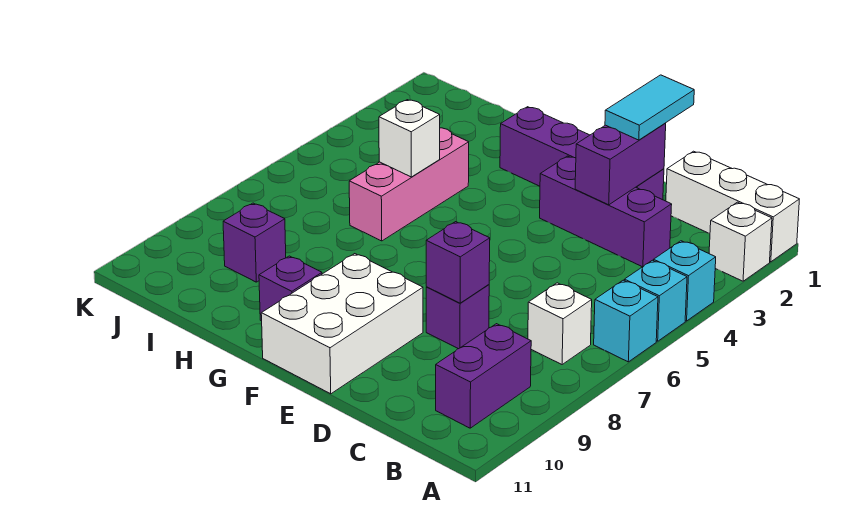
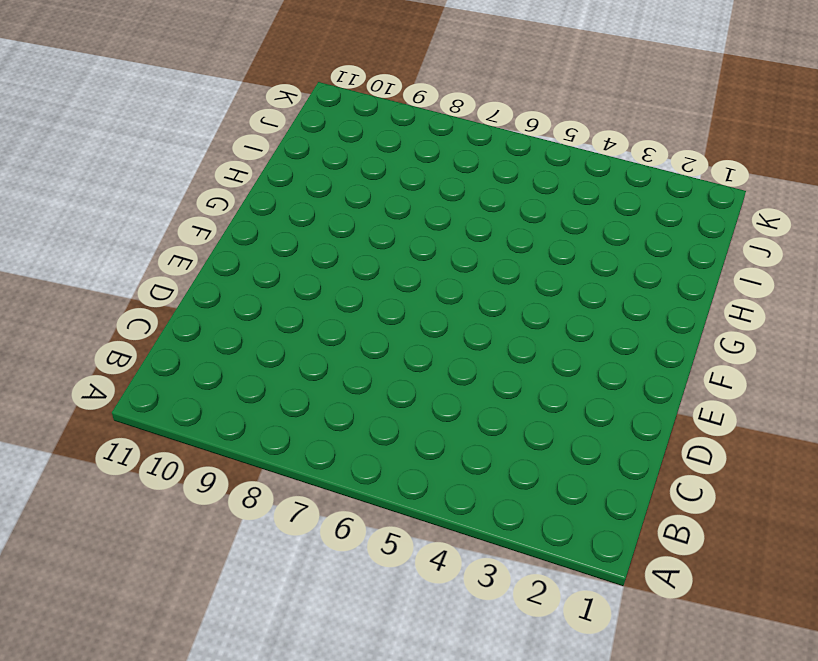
none -> white brick A1:C1 level 1
none -> white brick A2 level 1
none -> cyan brick A4 level 1

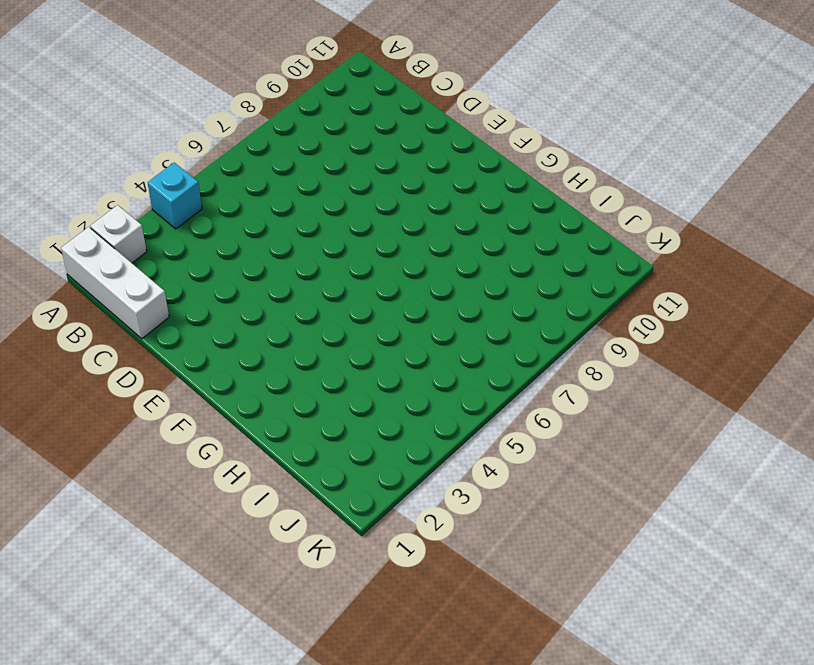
none -> cyan brick A5 level 1
none -> cyan brick A6 level 1
none -> white brick B7 level 1

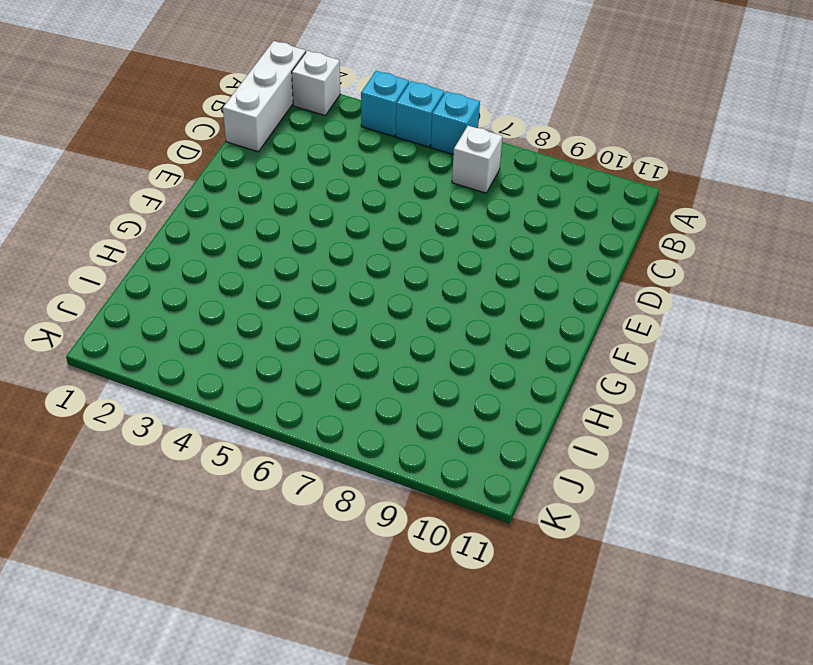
none -> purple brick B9:B10 level 1
none -> purple brick C3:E3 level 1
none -> purple brick D2:G2 level 1

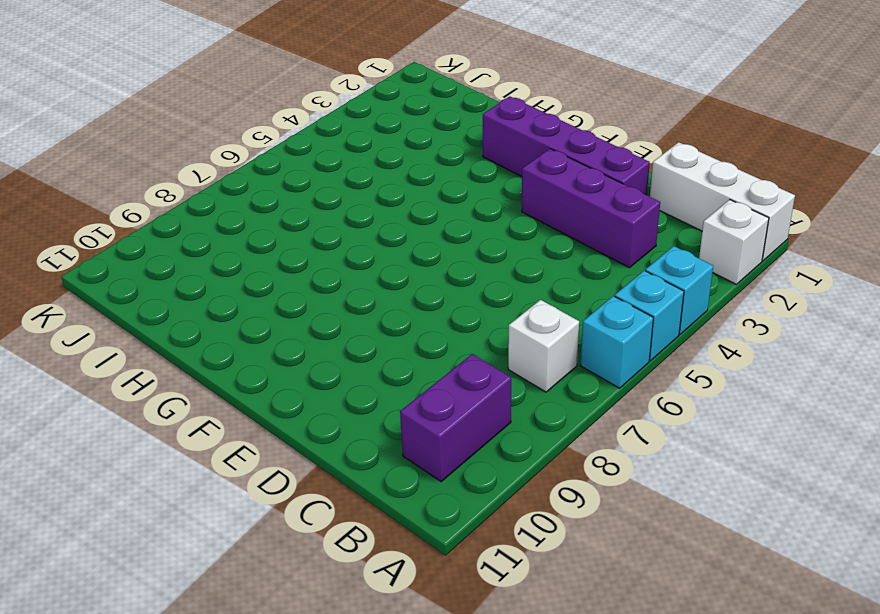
none -> purple brick D8 level 1
none -> white brick E9:F11 level 1
none -> purple brick G10 level 1

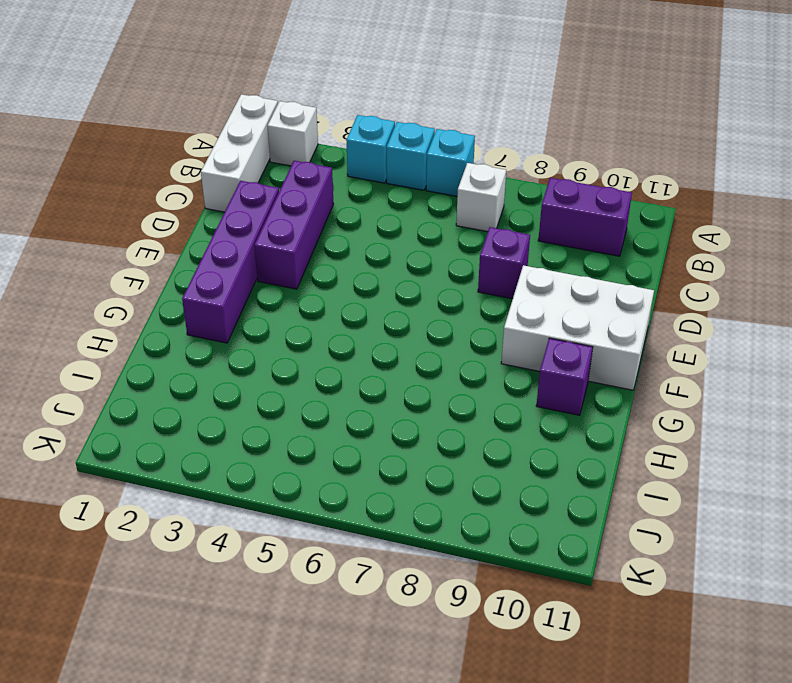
none -> pink brick H4:H6 level 1
none -> purple brick I9 level 1
none -> purple brick D2:D3 level 2

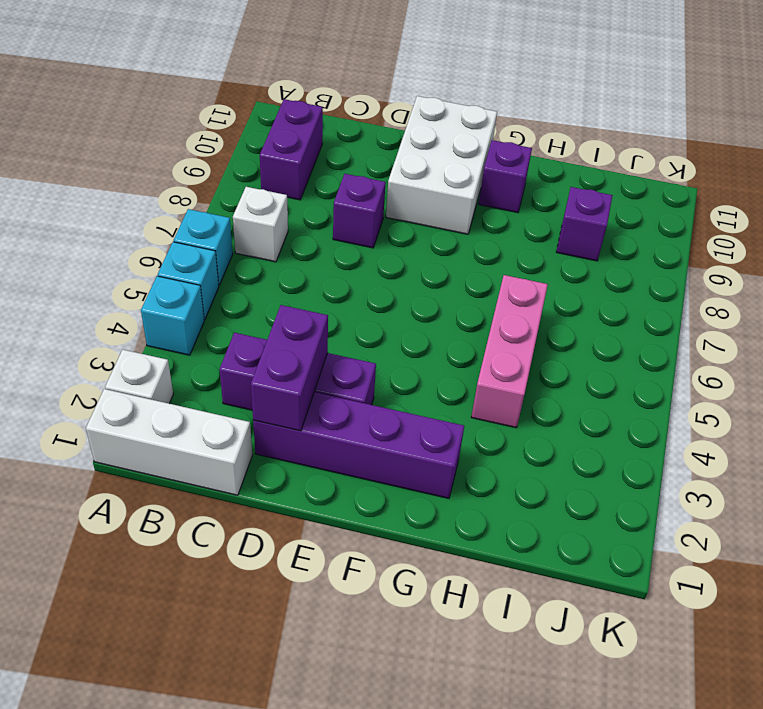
none -> purple brick D8 level 2
none -> white brick H5 level 2
none -> cyan tile D1:D2 level 3

